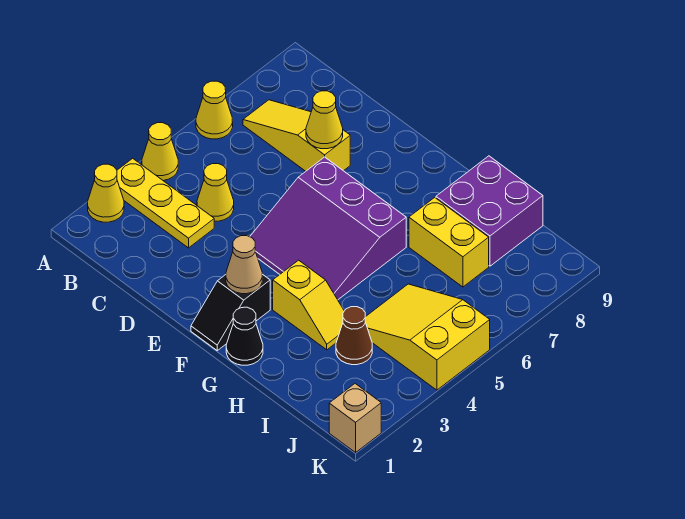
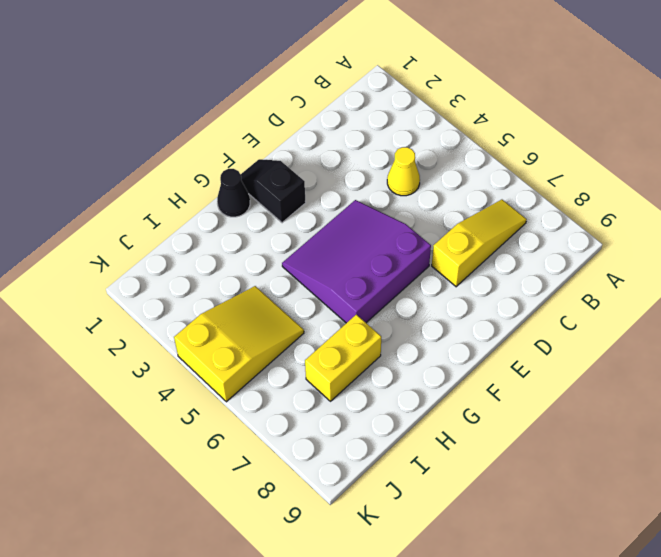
none -> yellow cone A2 level 1
none -> yellow plate A3:C3 level 1
none -> yellow cone A4 level 1

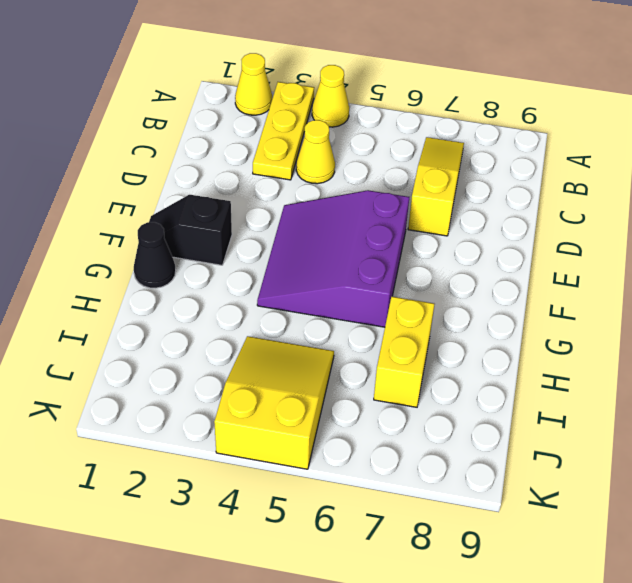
none -> yellow cone A6 level 1
none -> yellow slope G3:H3 level 1 top G
none -> purple brick H8:I9 level 1

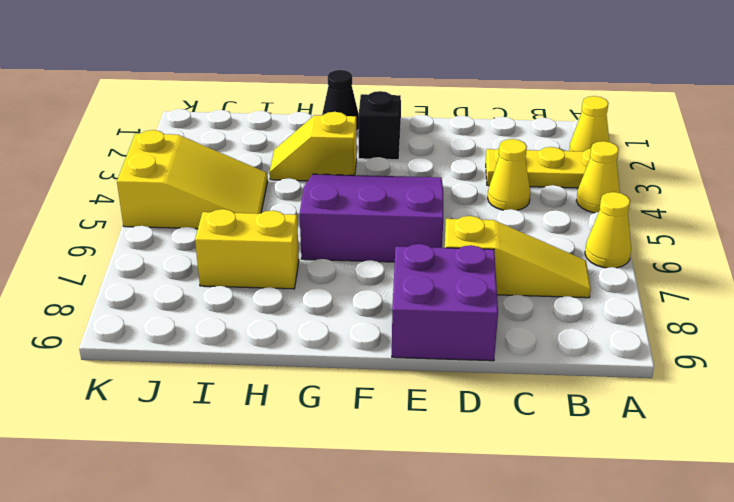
purple brick D8:E9 level 1 -> purple brick H8:I9 level 1
none -> brown cone I3 level 1
none -> tan brick K1 level 1
none -> yellow cone D7 level 2

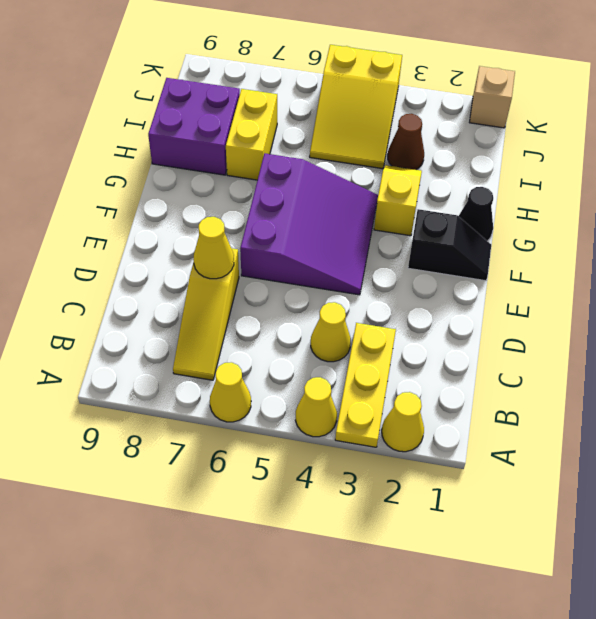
none -> tan cone F2 level 2

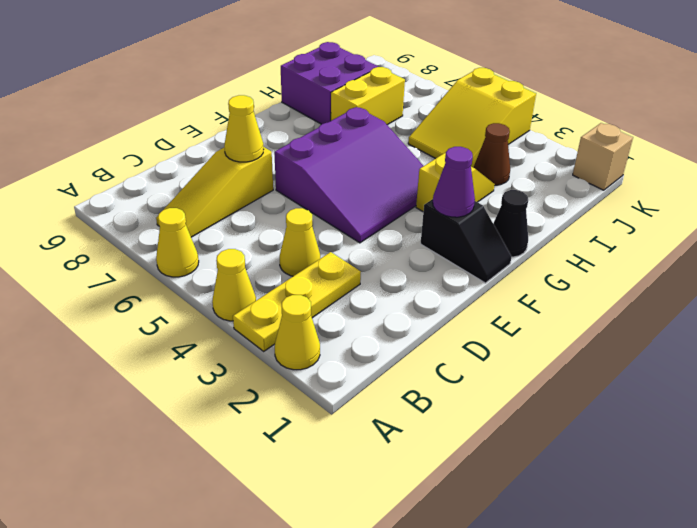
purple cone F2 level 2 -> tan cone F2 level 2

